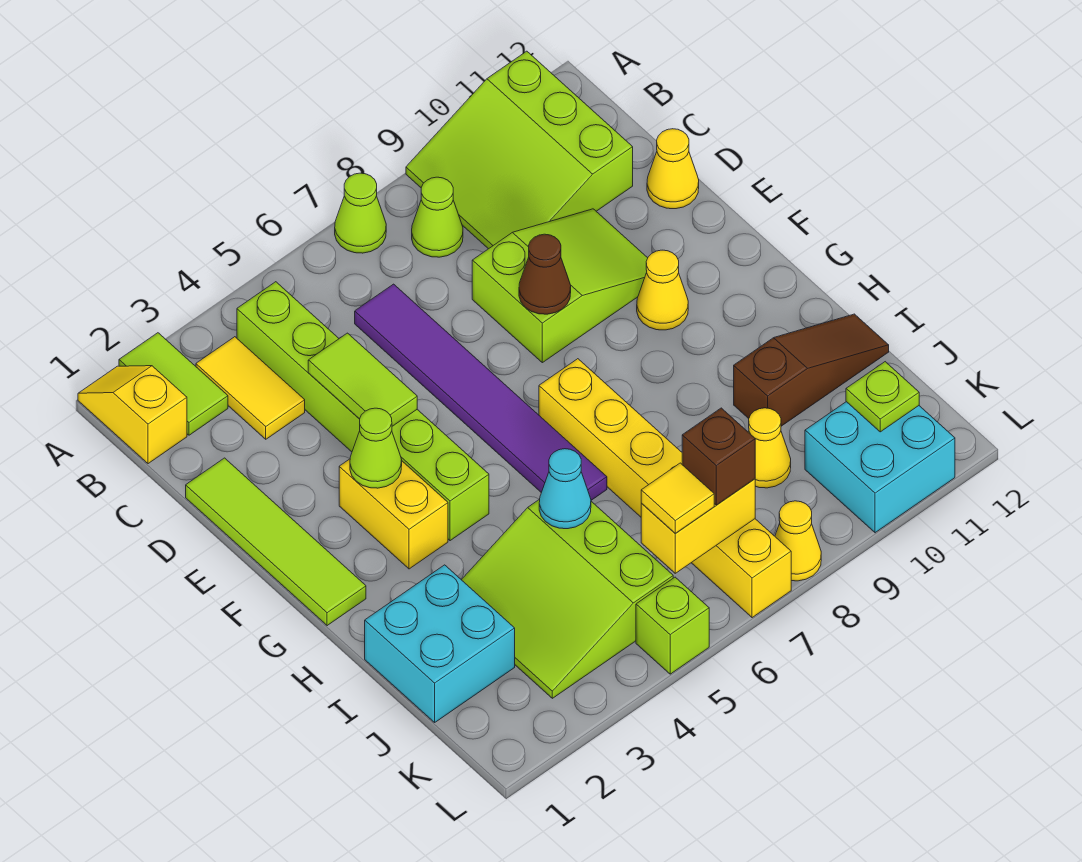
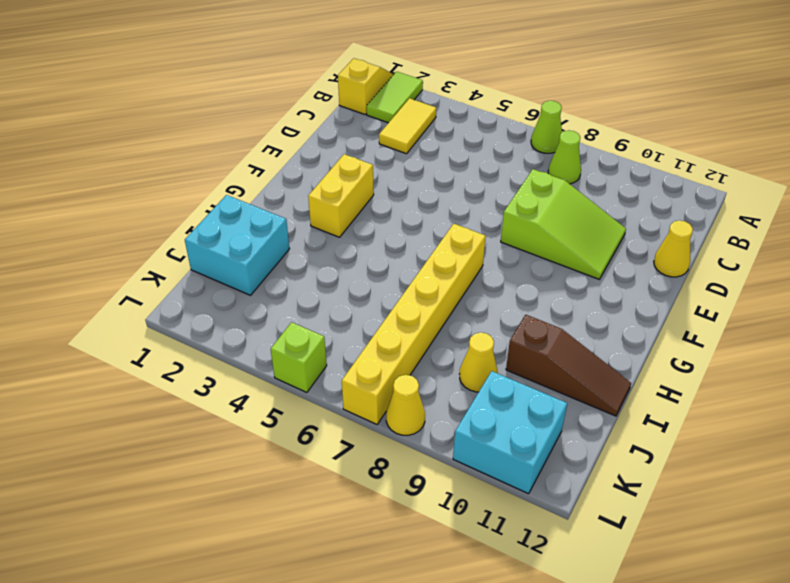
none -> lime slope A9:C11 level 1 top 11
none -> lime brick B4:G4 level 1
none -> purple tile C6:H6 level 1

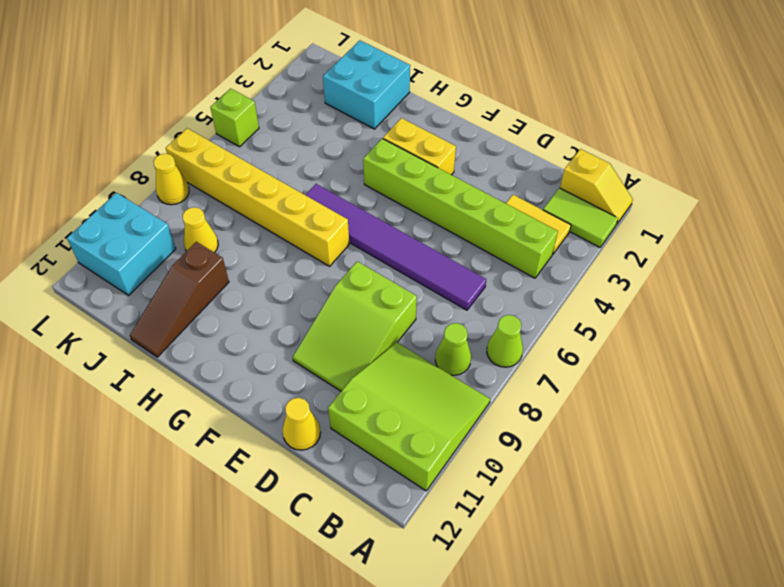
none -> lime tile D1:G1 level 1
none -> yellow cone F10 level 1
none -> lime slope I3:K5 level 1 top 5

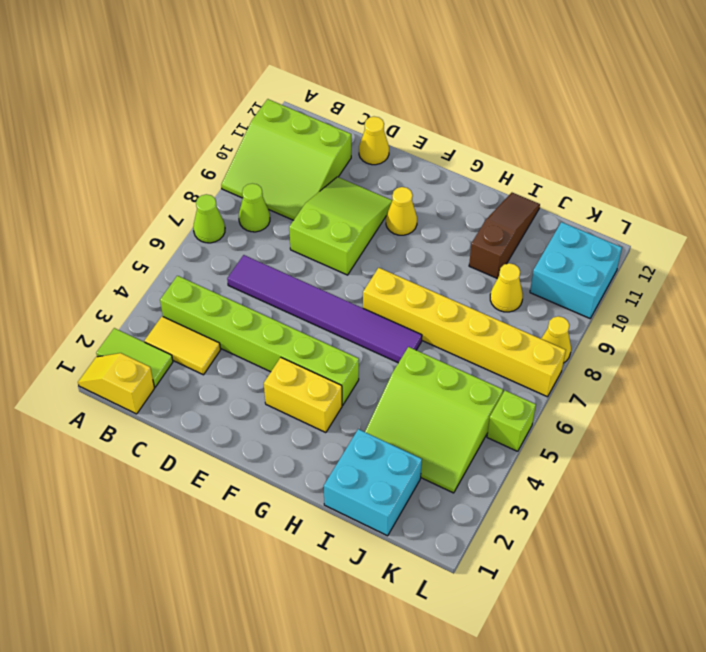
none -> lime tile D1:G1 level 1
none -> lime tile D4:E4 level 2
none -> brown cone E8 level 2

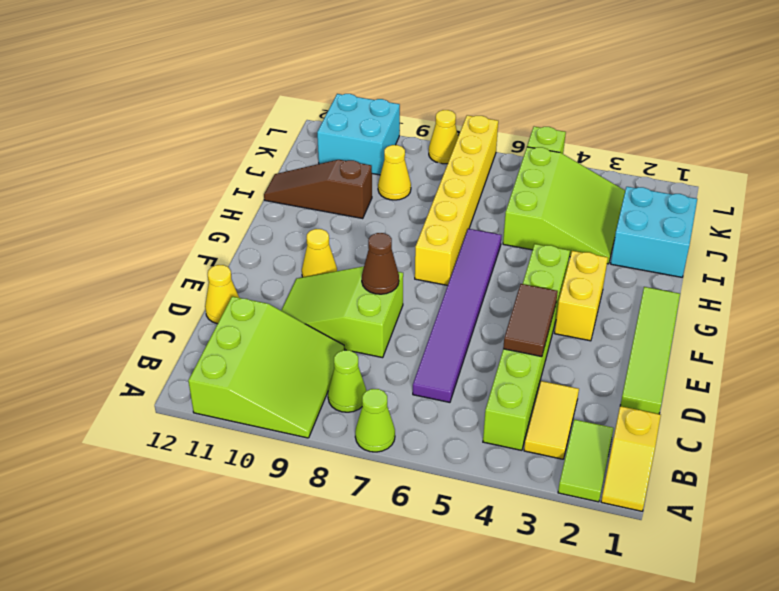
brown tile D4:E4 level 2 -> lime tile D4:E4 level 2
none -> lime cone F3 level 2
none -> cyan cone I5 level 2
none -> yellow brick K6:K7 level 2

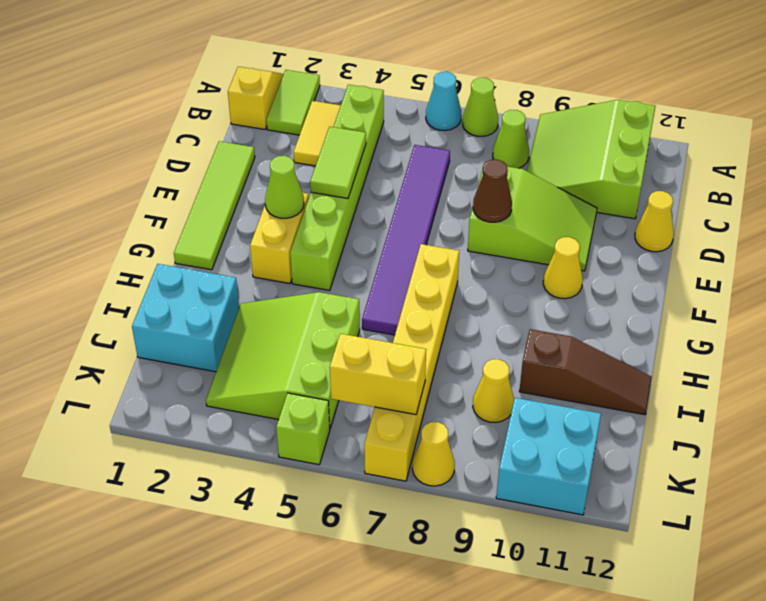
cyan cone A6 level 1 -> cyan cone I5 level 2
none -> lime plate K11 level 2
none -> yellow tile K6 level 3
none -> brown brick K7 level 3

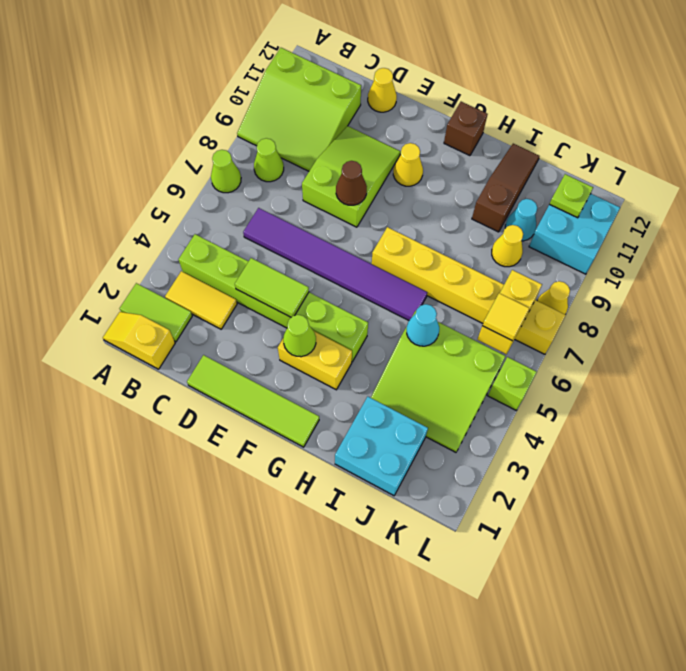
brown brick G12 level 1 -> brown brick K7 level 3
cyan cone J10 level 1 -> none

